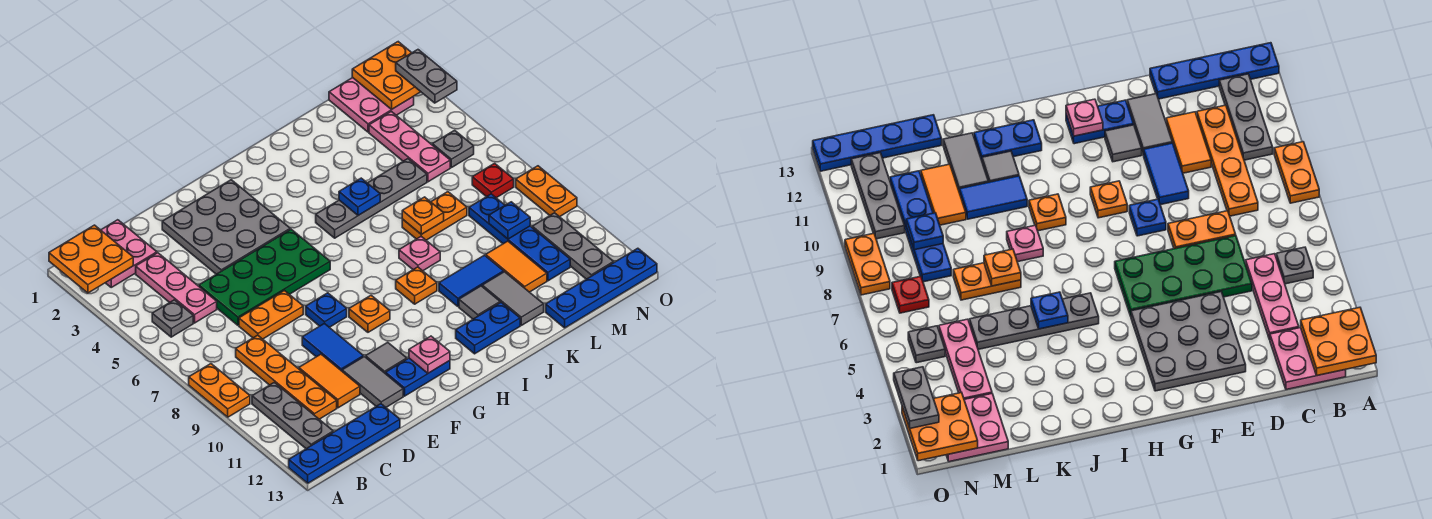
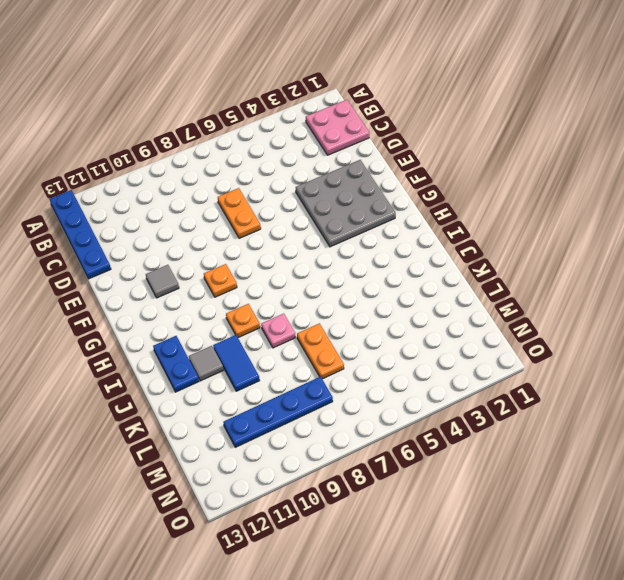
none -> orange plate A8:A9 level 1
none -> grey plate B5 level 1
none -> grey plate B10:B12 level 1
none -> pink plate C3:C5 level 1

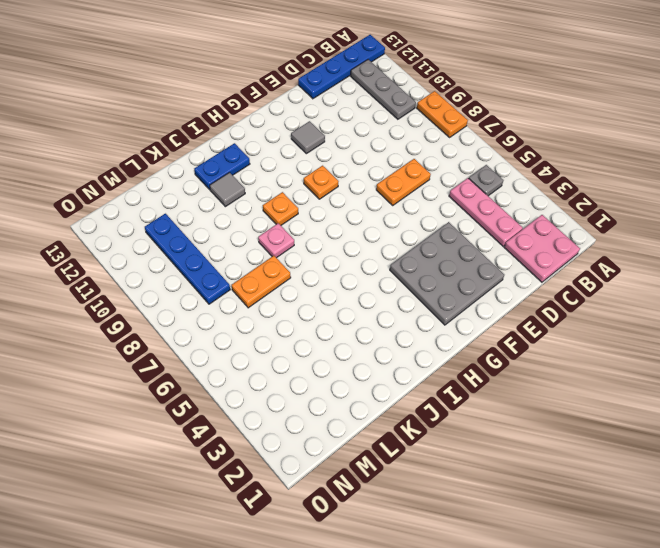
none -> orange plate C8:C11 level 1
none -> green plate D5:G6 level 1
none -> orange tile D10:D11 level 1
none -> blue tile E9:E10 level 1

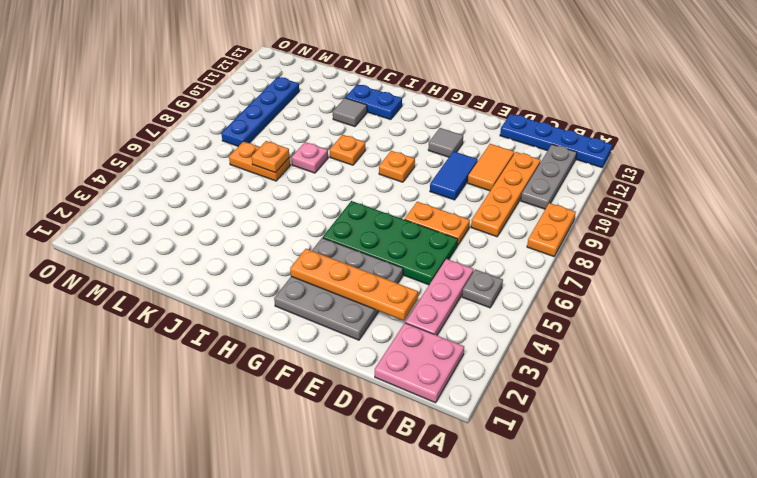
orange plate D3:G3 level 2 -> none
none -> grey tile E11:E12 level 1
none -> blue plate F8 level 1
none -> blue plate F12:G12 level 1
none -> grey plate I5:L5 level 1

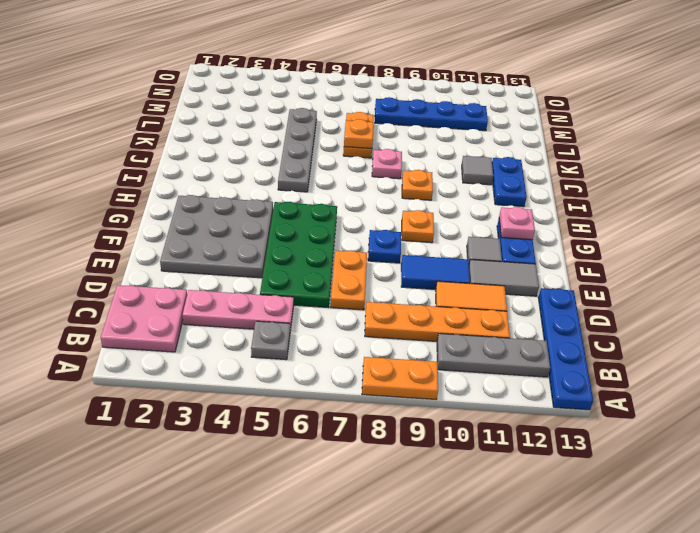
none -> blue tile J10:K10 level 1
none -> grey tile K11:K12 level 1
none -> orange tile L10:L11 level 1
none -> blue plate L13:O13 level 1

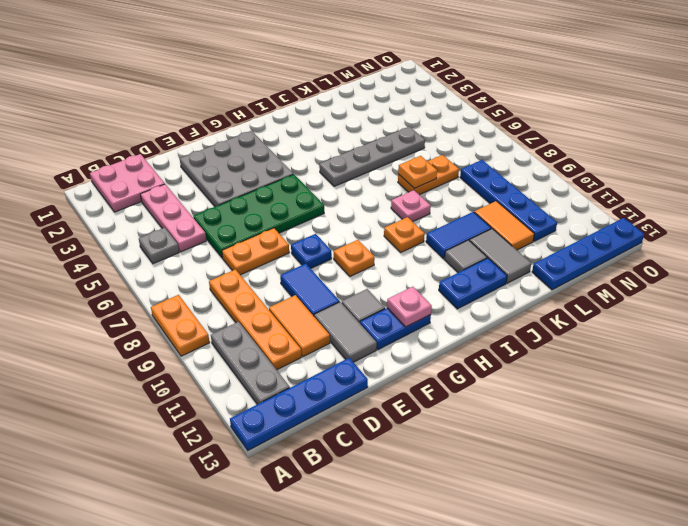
none -> pink plate M1:N2 level 1
none -> pink plate M3:M5 level 1
none -> grey plate N5 level 1
none -> red plate N7 level 1

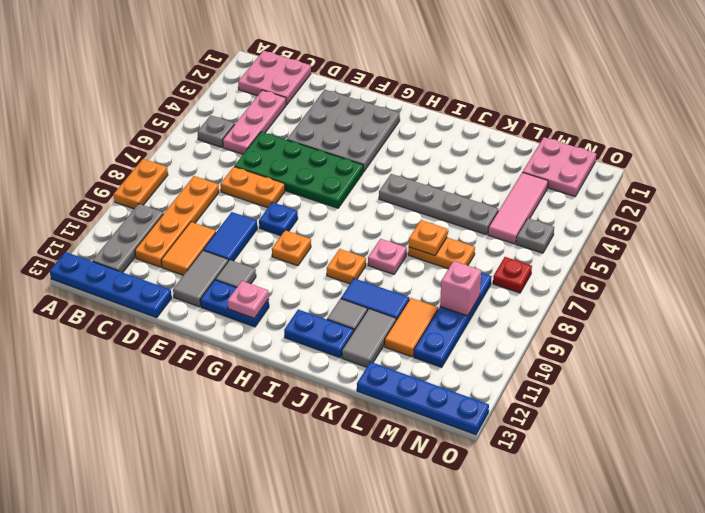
pink tile M3:M5 level 1 -> pink plate M3:M5 level 1
pink brick M9 level 2 -> blue plate M9 level 2
none -> grey plate N10:N12 level 1
none -> orange plate O8:O9 level 1
none -> orange plate A1:B2 level 2
none -> blue plate J5 level 2

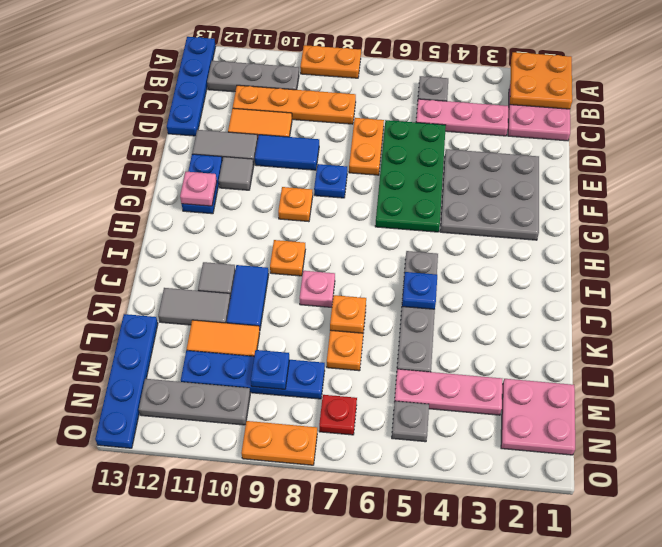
none -> blue plate I12:J12 level 1
none -> orange plate N1:O2 level 2
none -> grey plate O2:O3 level 3

